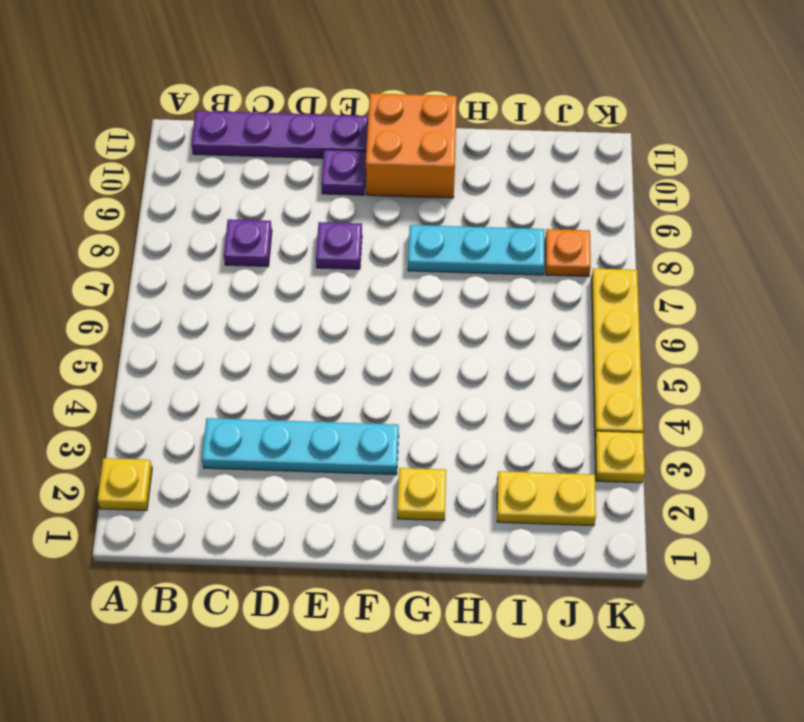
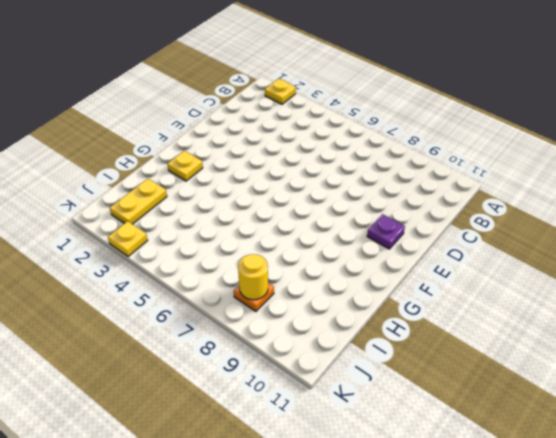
yellow round brick J8 level 2 -> none
none -> purple plate B11:E11 level 1
none -> cyan plate C3:F3 level 1
none -> purple plate C8 level 1

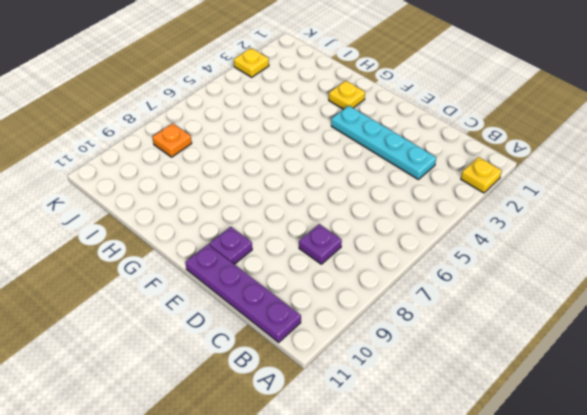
none -> purple plate E8 level 1
none -> orange brick F10:G11 level 1
none -> cyan plate G8:I8 level 1

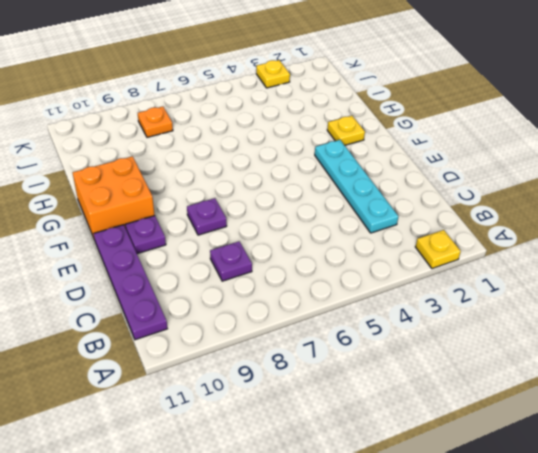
none -> cyan plate G8:I8 level 1
none -> yellow plate I2:J2 level 1
none -> yellow plate K4:K7 level 1

